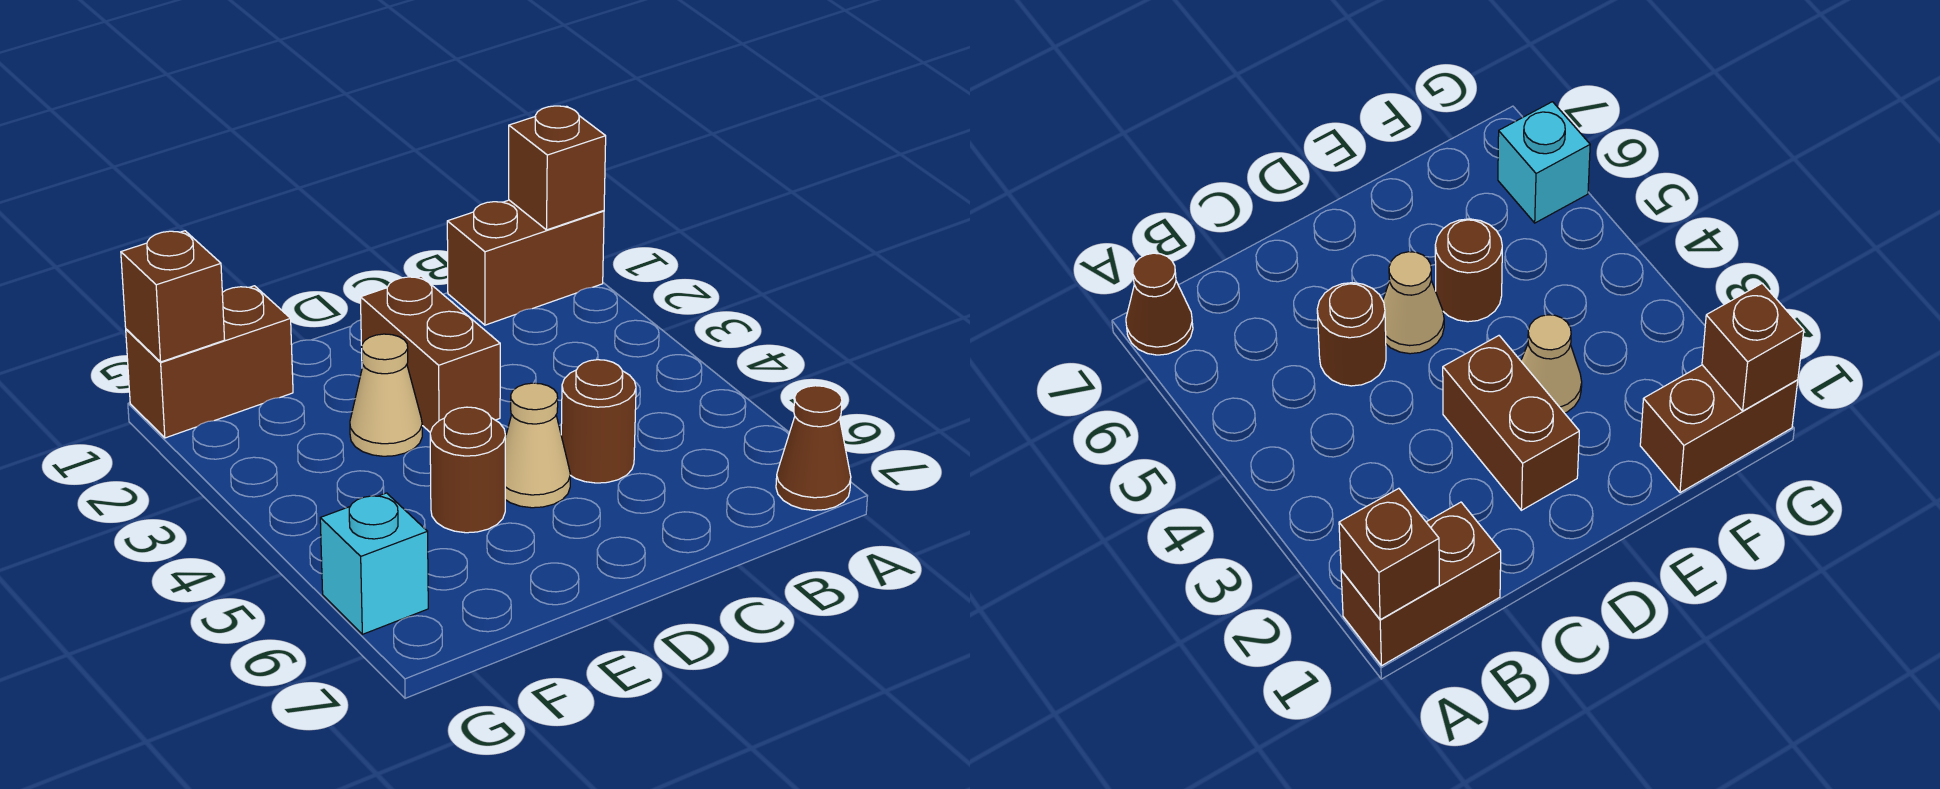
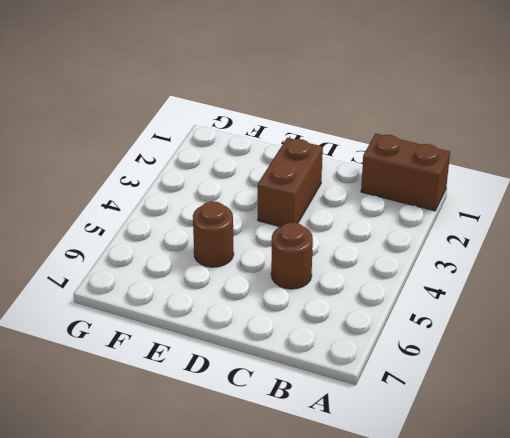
none -> brown cone A7 level 1
none -> tan cone D5 level 1

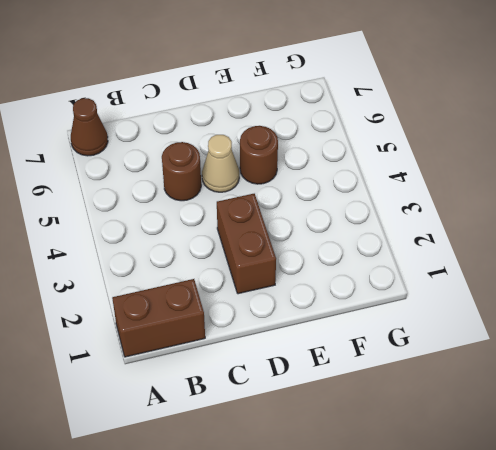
none -> tan cone E3 level 1
none -> brown brick F1:G1 level 1

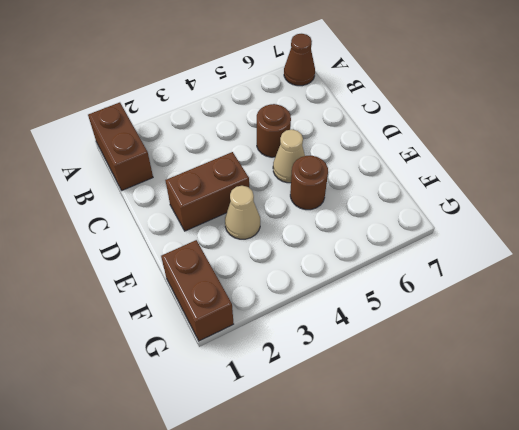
none -> cyan brick G6 level 1
none -> brown brick A1 level 2

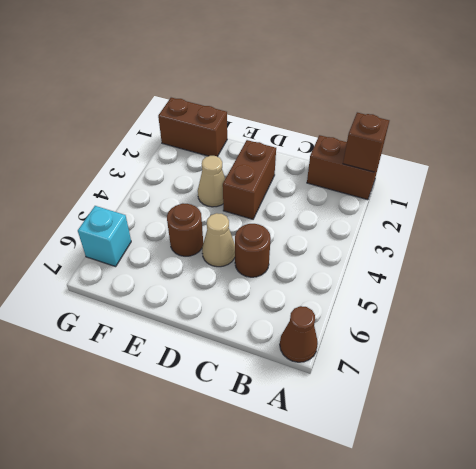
none -> brown brick G1 level 2

